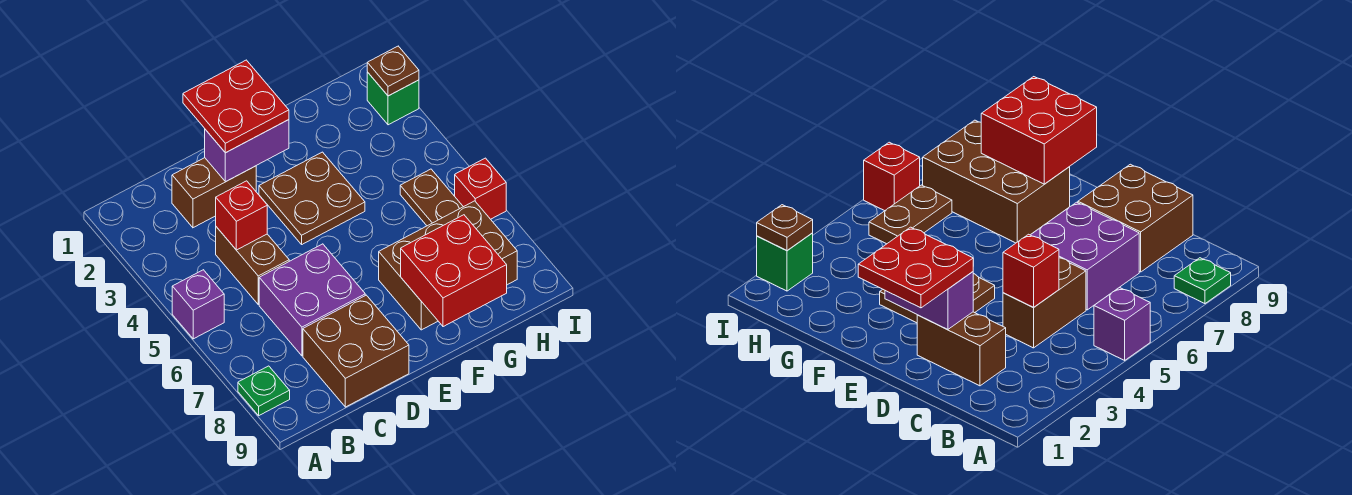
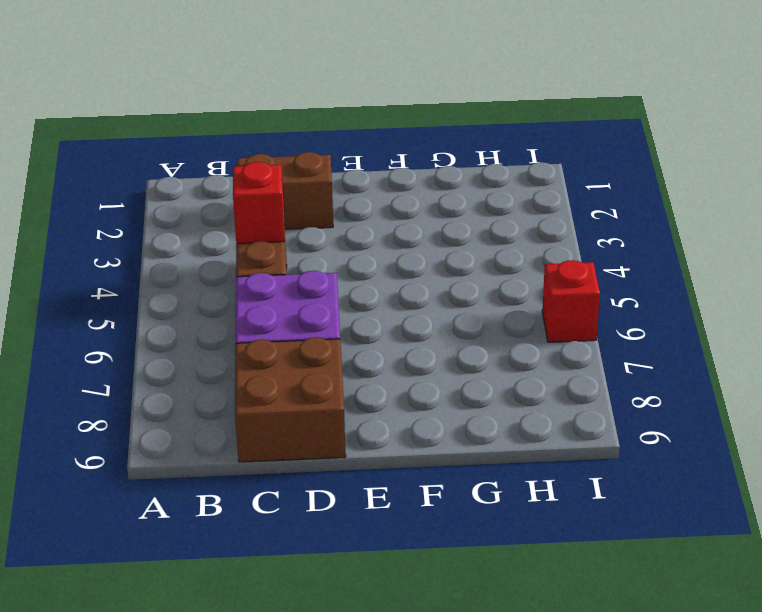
none -> purple brick A5 level 1
none -> green plate A8 level 1
none -> brown plate E3:F4 level 1

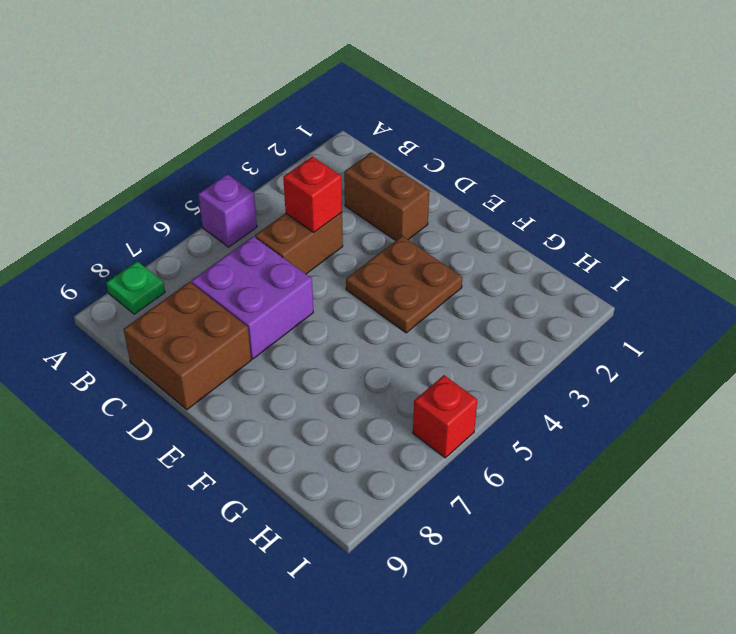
none -> brown brick F7:H8 level 1
none -> brown plate H5:H6 level 1
none -> green brick I2 level 1

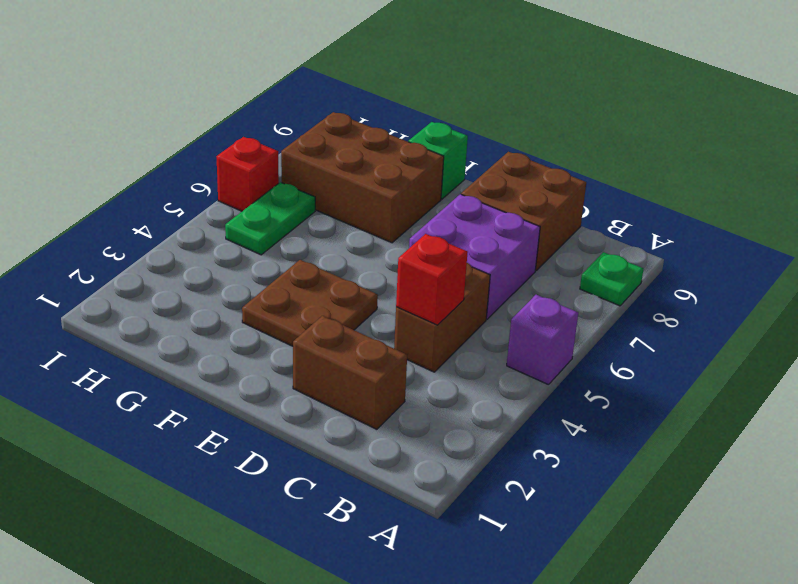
green brick F9 level 1 -> green brick I2 level 1
green plate H5:H6 level 1 -> brown plate H5:H6 level 1
none -> purple brick D2:E2 level 2
none -> red brick F8:G9 level 2
none -> brown plate I2 level 2

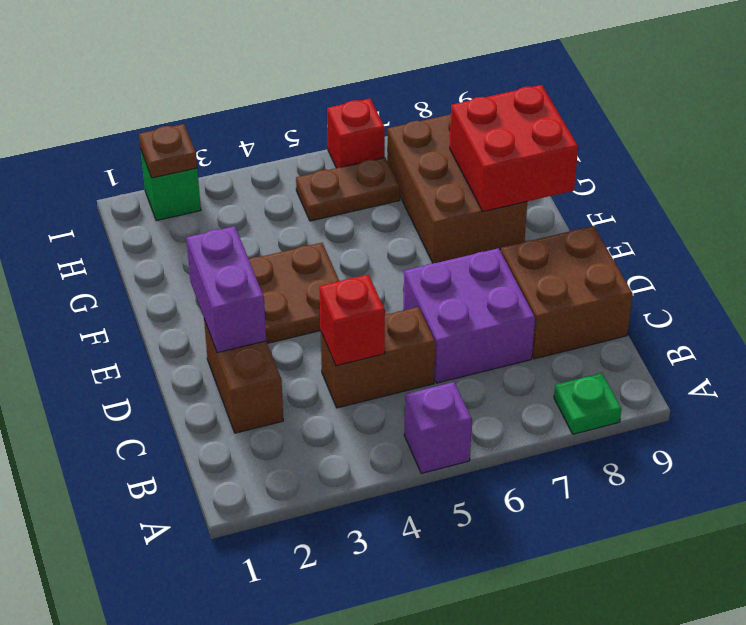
none -> red plate D1:E2 level 3

